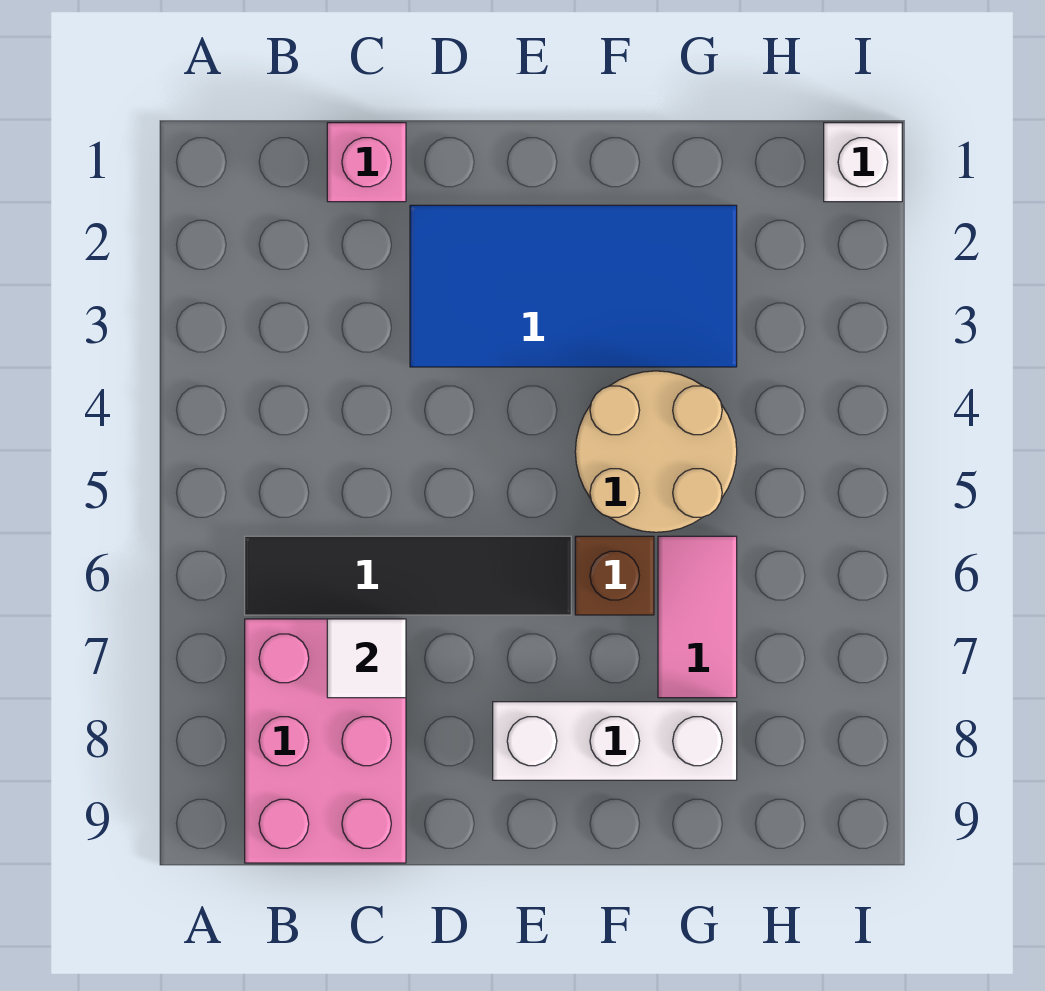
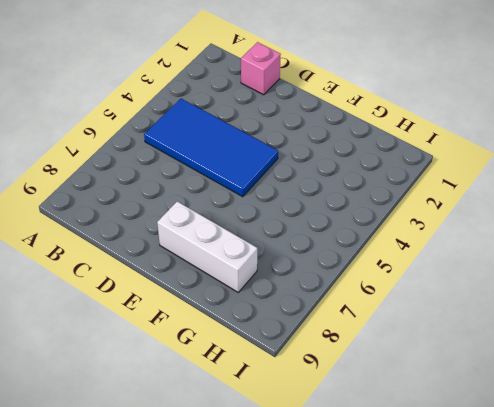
blue tile B4:E5 level 1 -> blue tile D2:G3 level 1
none -> black tile B6:E6 level 1
none -> pink brick B7:C9 level 1

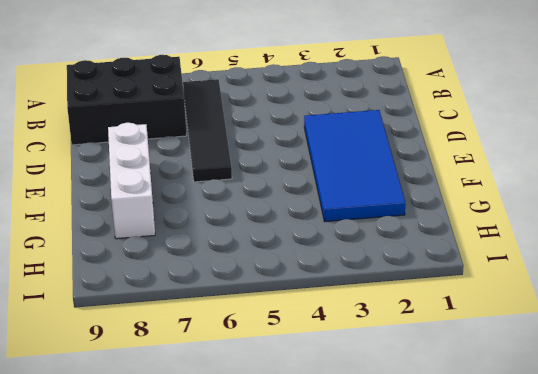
black brick B7:C9 level 1 -> pink brick B7:C9 level 1
none -> pink brick C1 level 1
none -> tan round brick F4:G5 level 1

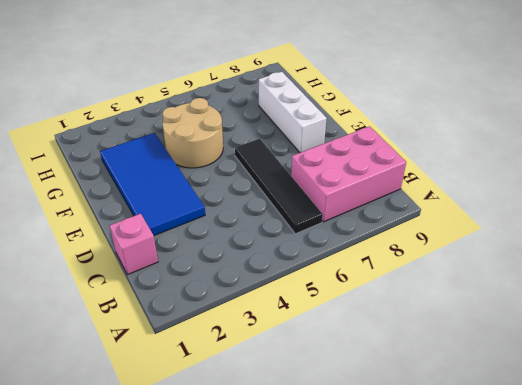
none -> brown brick F6 level 1
none -> pink tile G6:G7 level 1

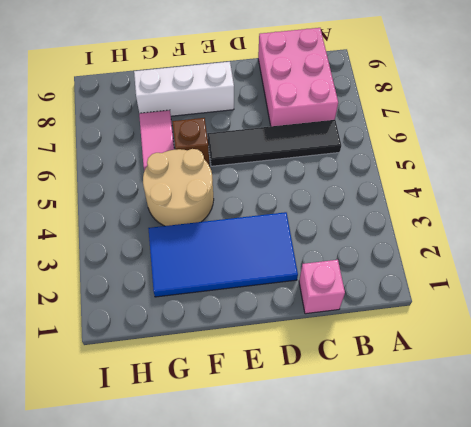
none -> white brick I1 level 1
none -> white tile C7 level 2

